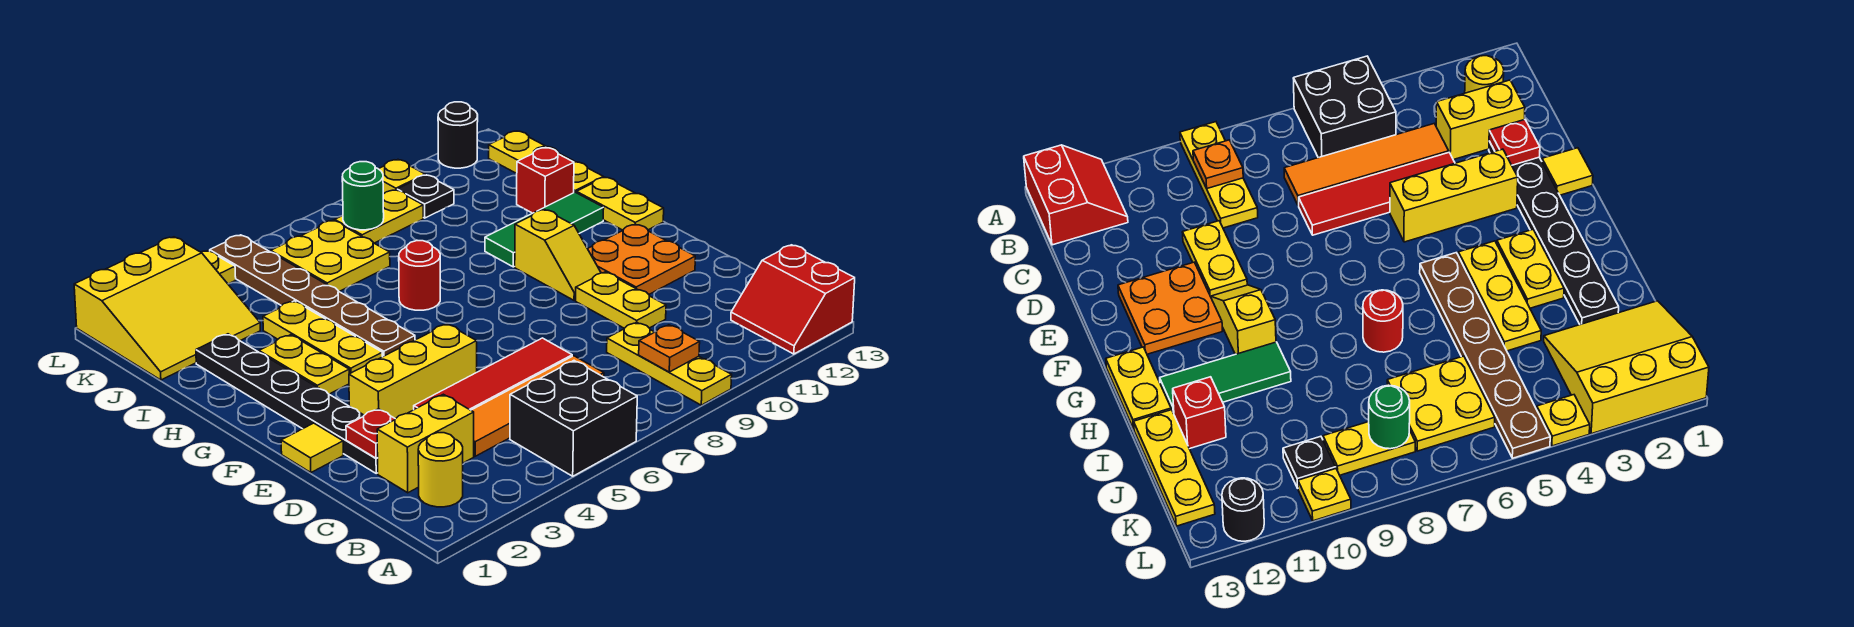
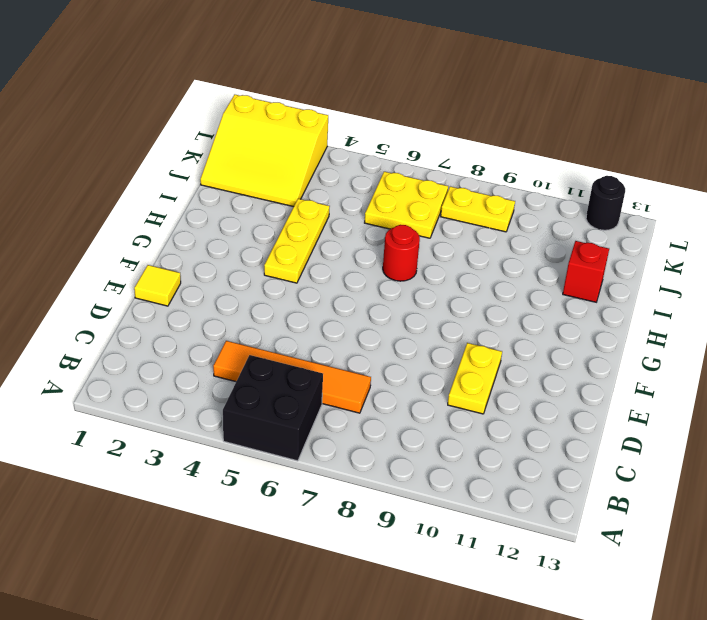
none -> yellow plate A9:C9 level 1
none -> red slope A12:B13 level 1 top 13
none -> yellow round brick B2 level 1
none -> yellow brick C2:C3 level 1

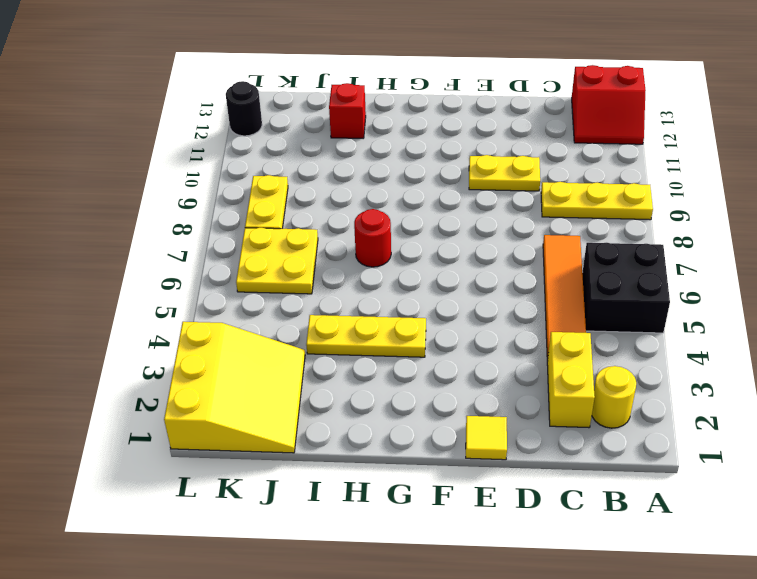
none -> black plate D2:I2 level 1
none -> red tile D4:D7 level 1
none -> yellow brick E3:E5 level 1
none -> orange plate E11:F12 level 1

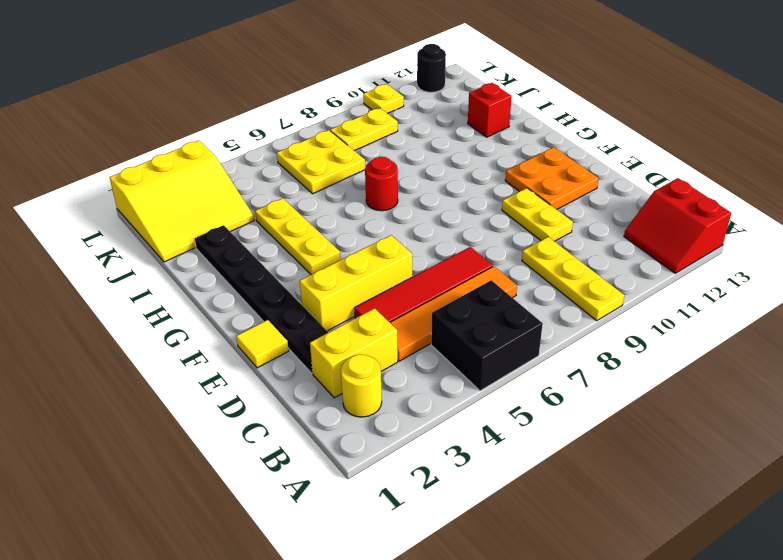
none -> yellow slope F10:G10 level 1 top G
none -> yellow plate G3:H3 level 1
none -> brown plate G5:L5 level 1
none -> yellow plate G13:H13 level 1

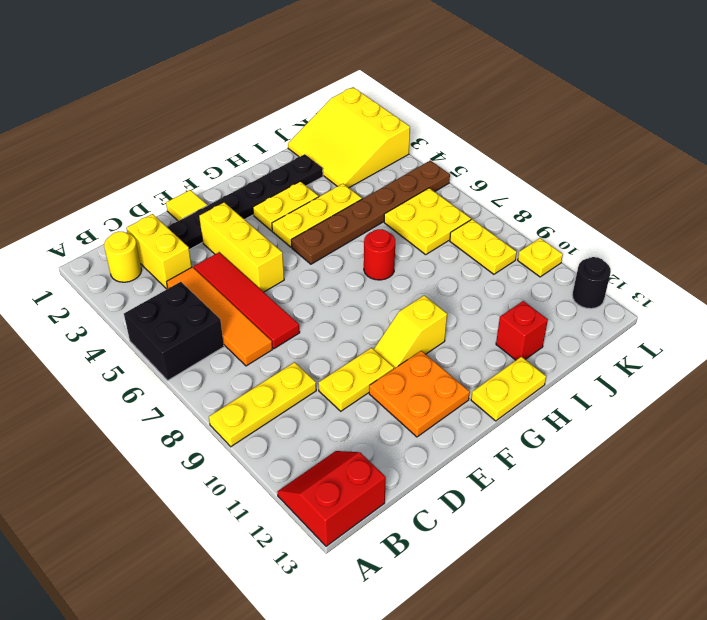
none -> green tile H10:H12 level 1
none -> yellow plate I13:K13 level 1
none -> black plate K10 level 1
none -> yellow plate L4 level 1

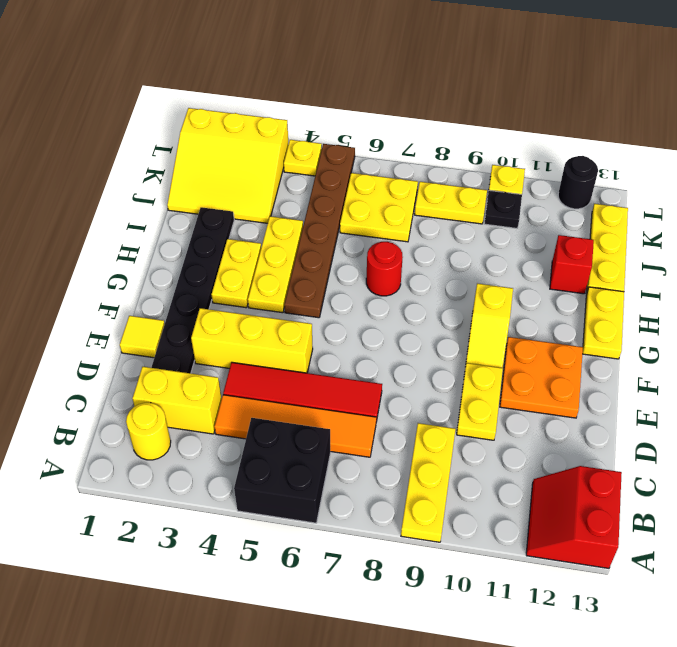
none -> green tile H10:H12 level 1
none -> orange plate B9 level 2
none -> red plate D2 level 2
none -> green round brick K8 level 2

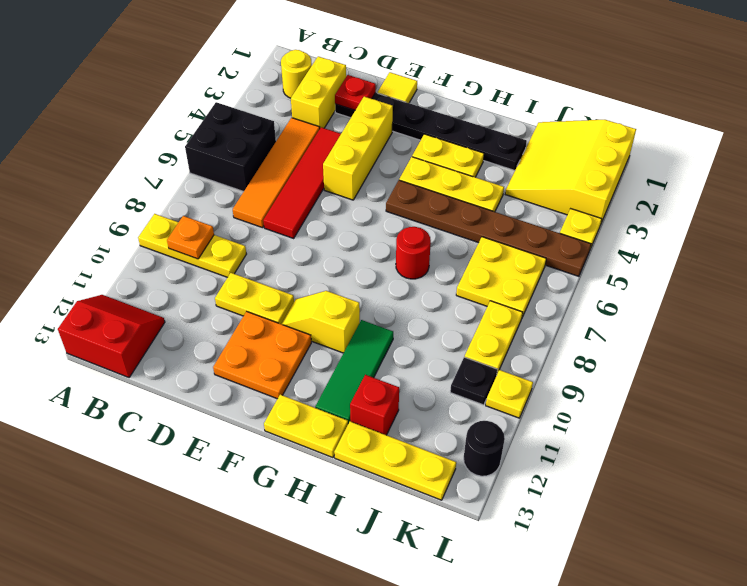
none -> green round brick K8 level 2

